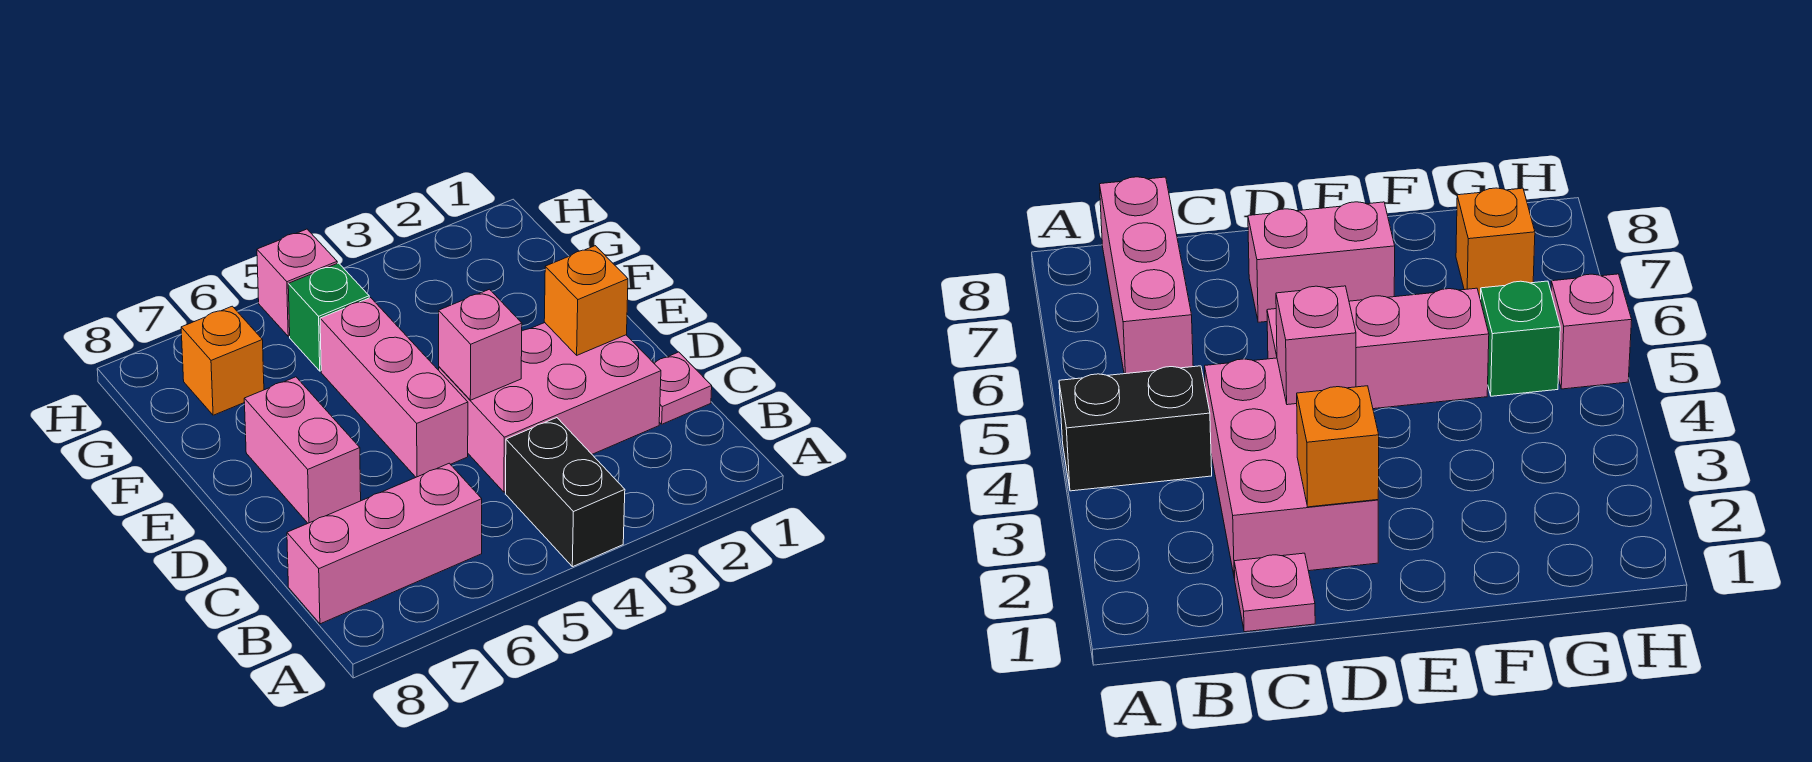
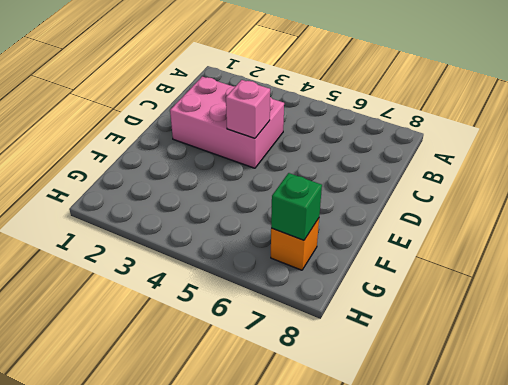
green brick G7 level 2 -> green brick G5 level 1
none -> black brick A4:B4 level 1
none -> pink brick B6:B8 level 1

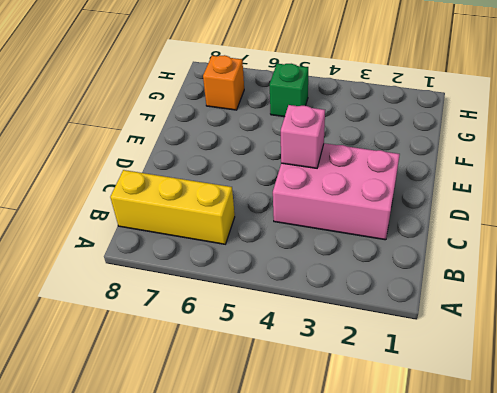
yellow brick B6:B8 level 1 -> pink brick B6:B8 level 1
none -> black brick A4:B4 level 1
none -> pink plate C1 level 1

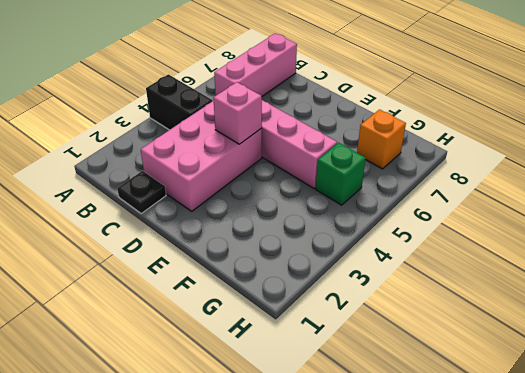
black plate C1 level 1 -> pink plate C1 level 1
none -> pink brick D7:E7 level 1
none -> pink brick H5 level 1

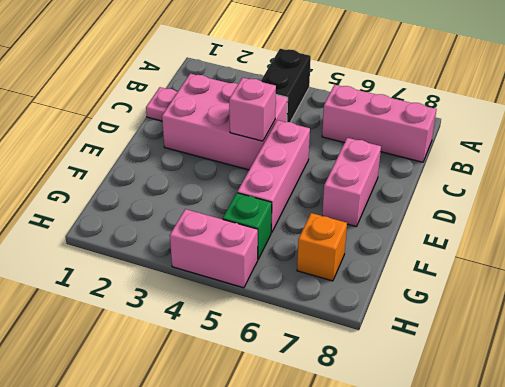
pink brick H4:H5 level 1 -> pink brick H5 level 1
none -> orange brick D2 level 2

